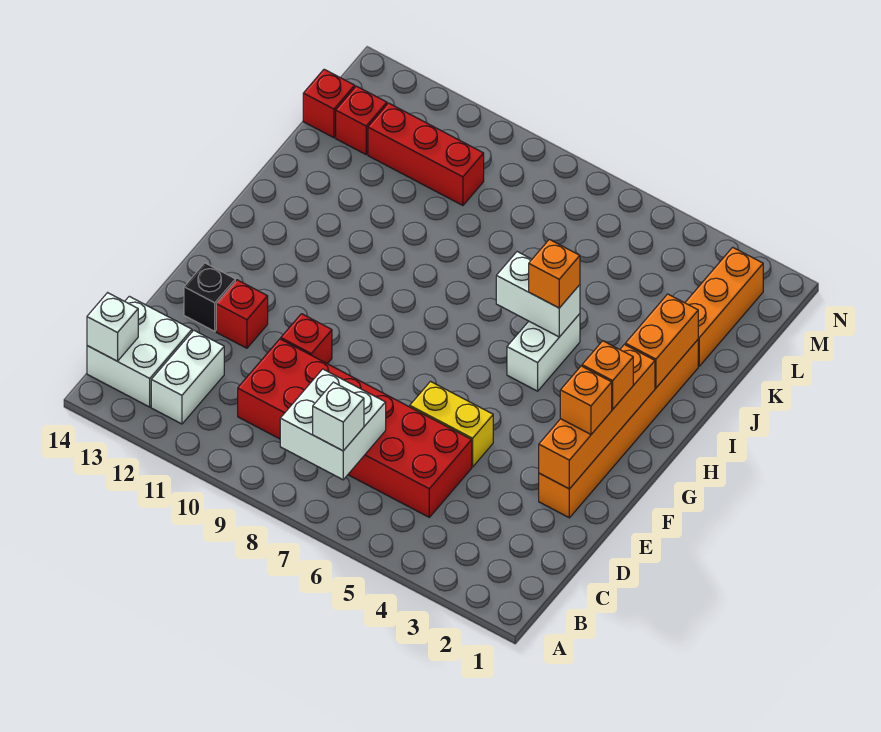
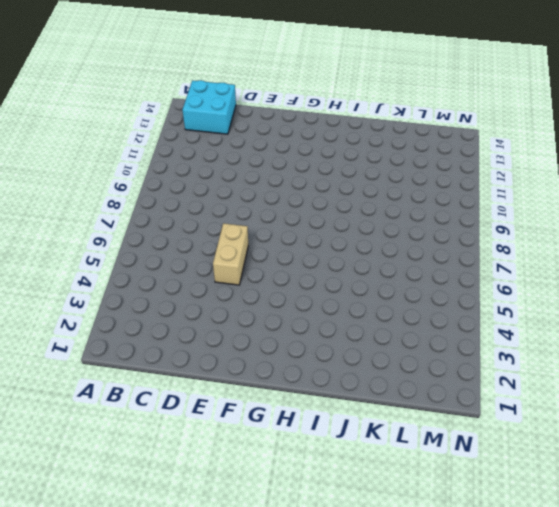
cyan brick B13:C14 level 1 -> white brick B13:C14 level 1
tan brick E5:E6 level 1 -> yellow brick E5:E6 level 1
none -> white brick B12:C12 level 1
none -> red brick C5:D10 level 1
none -> orange brick E2:J2 level 1

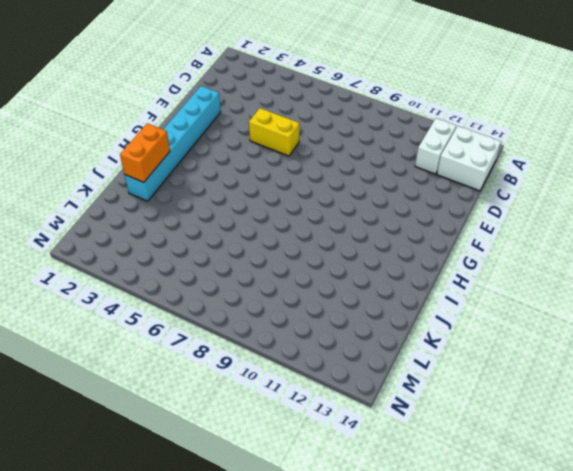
cyan brick E2:J2 level 1 -> orange brick E2:J2 level 1
none -> red brick C5:D10 level 1
none -> red brick E10 level 1
none -> red brick E12 level 1

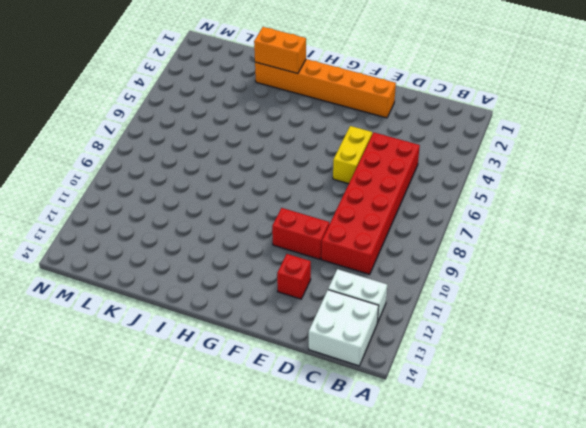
red brick E10:F10 level 1 -> red brick E10 level 1
none -> black brick E13 level 1
none -> white brick H5:I5 level 1
none -> orange brick K2:M2 level 1

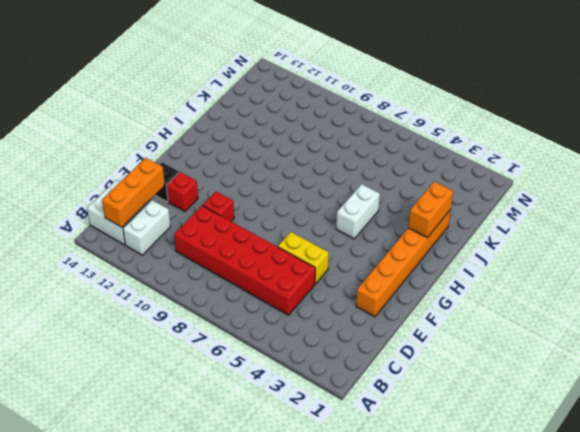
orange brick B13:D13 level 2 -> orange brick K2:M2 level 1
none -> red brick L10:L12 level 1
none -> red brick L13 level 1
none -> red brick L14 level 1

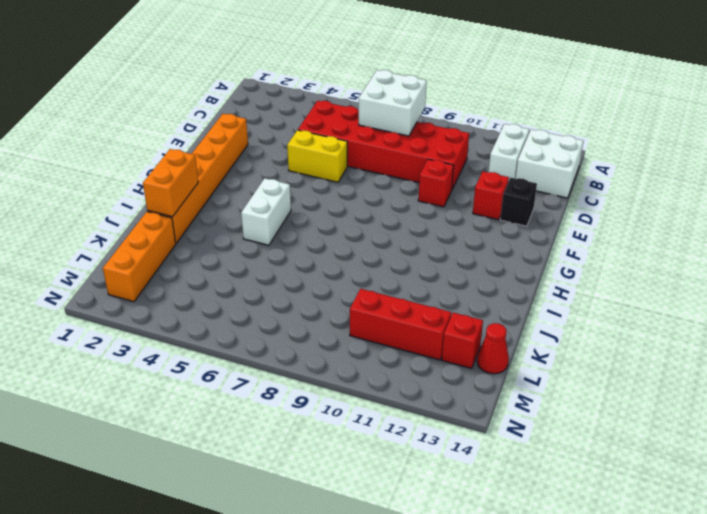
red cone L14 level 1 -> red brick L14 level 1
none -> white brick B14 level 2
none -> orange brick E2:H2 level 2
none -> white brick I5:I6 level 2

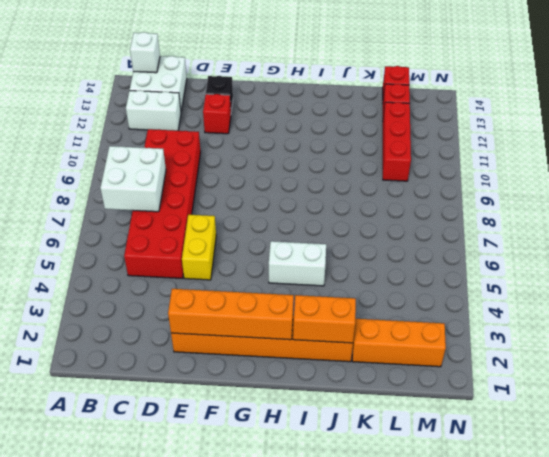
none -> red brick E10 level 1
none -> white brick I5:I6 level 2
none -> white brick B7 level 3

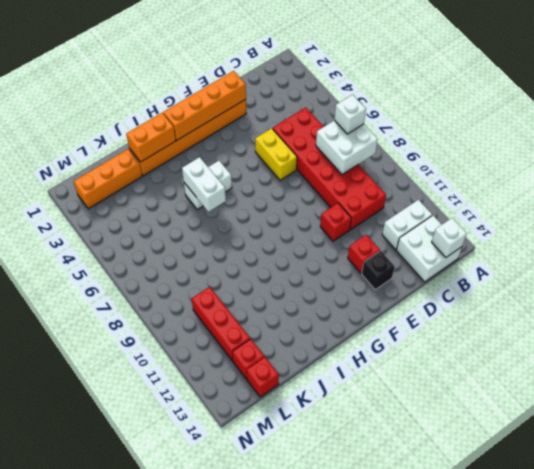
none -> orange brick F2 level 3
none -> orange brick G2 level 3
none -> orange brick I5 level 3

